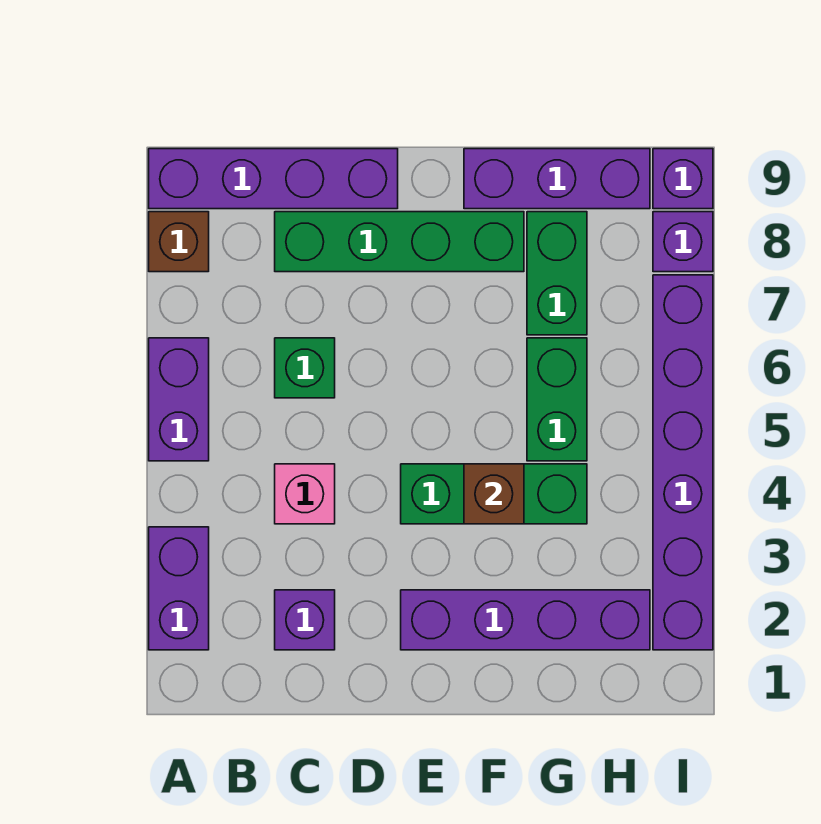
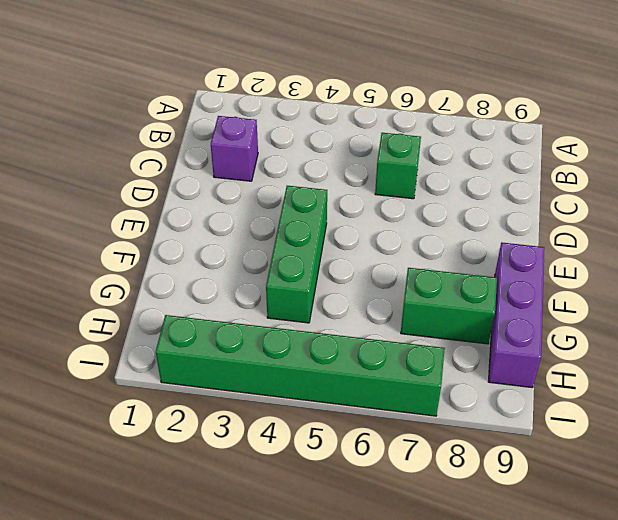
green brick I2:I7 level 1 -> purple brick I2:I7 level 1
none -> purple brick A2:A3 level 1
none -> purple brick A5:A6 level 1
none -> brown brick A8 level 1

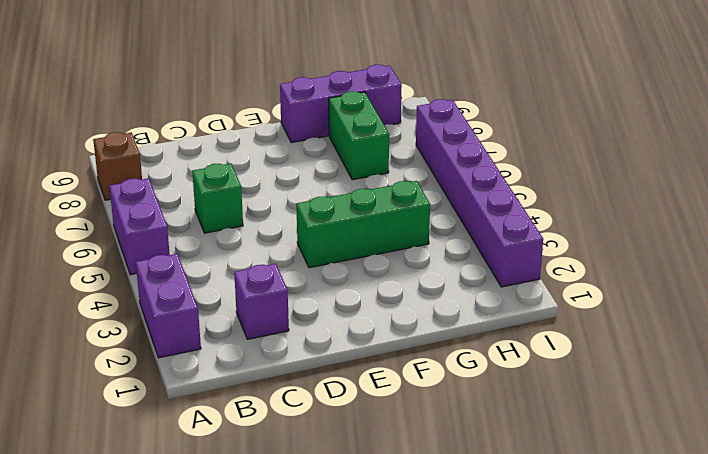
none -> purple brick A9:D9 level 1
none -> pink brick C4 level 1
none -> green brick C8:F8 level 1

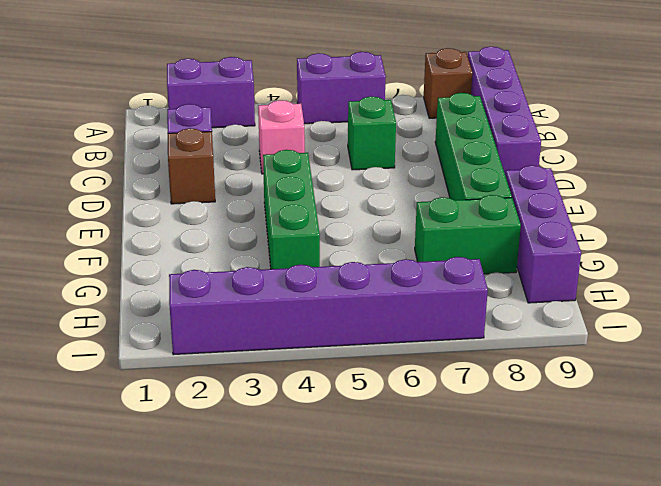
brown brick D2 level 1 -> brown brick F4 level 2
none -> purple brick E2:H2 level 1
none -> green brick G5:G6 level 1
none -> purple brick I8 level 1

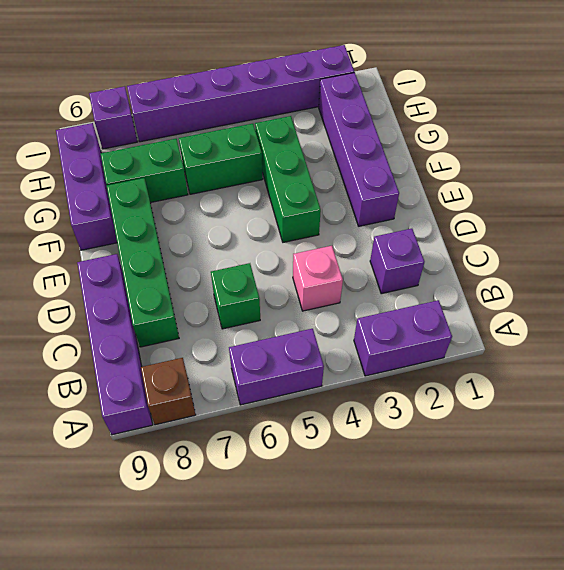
none -> purple brick I9 level 1
none -> brown brick F4 level 2

